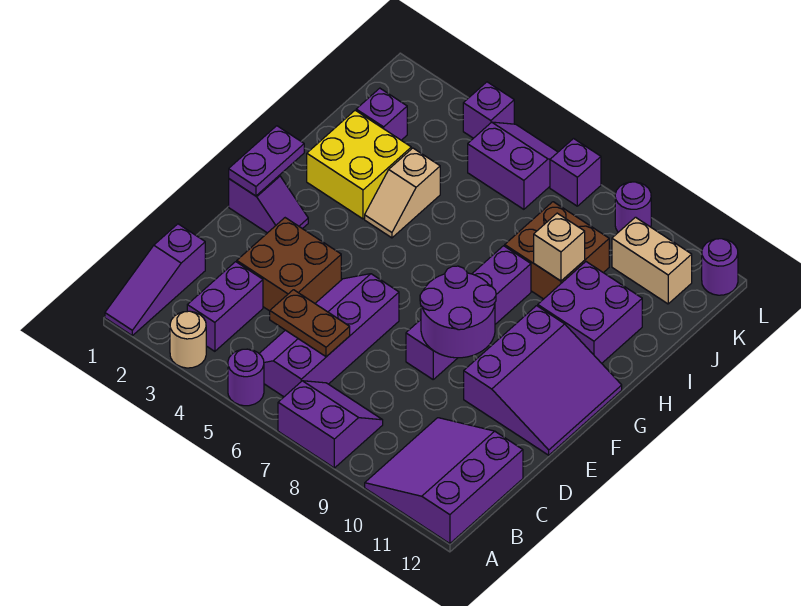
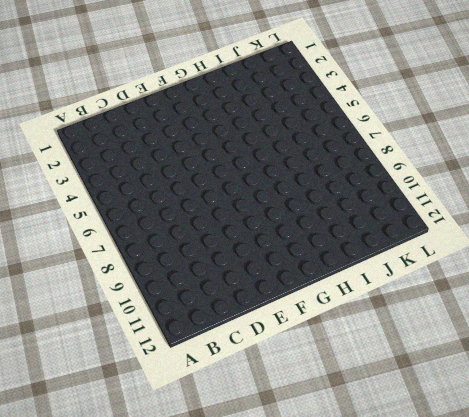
none -> purple slope A1:C1 level 1 top C
none -> tan round brick A3 level 1
none -> purple round brick A5 level 1

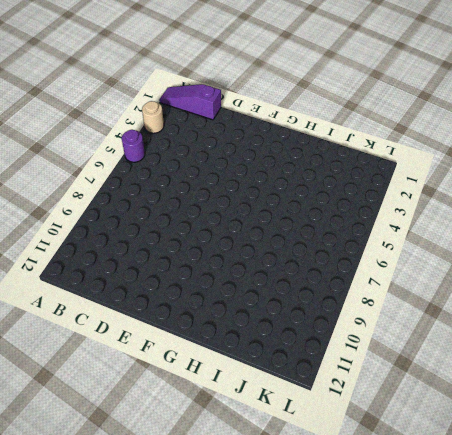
none -> purple slope A7:B8 level 1 top A
none -> purple slope A10:C12 level 1 top 12
none -> purple brick B3:C3 level 1

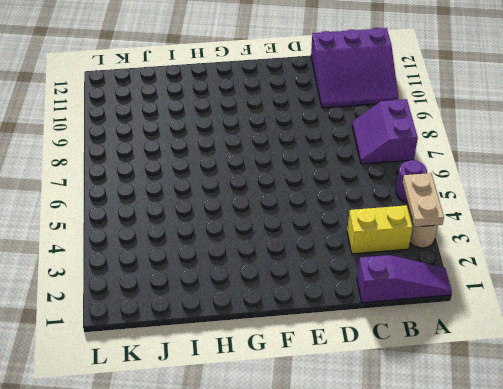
tan plate A3:A4 level 2 -> none
yellow brick B3:C3 level 1 -> purple brick B3:C3 level 1
none -> purple slope B5:E6 level 1 top 6
none -> brown brick D3:E4 level 1
none -> purple brick E8:H8 level 1

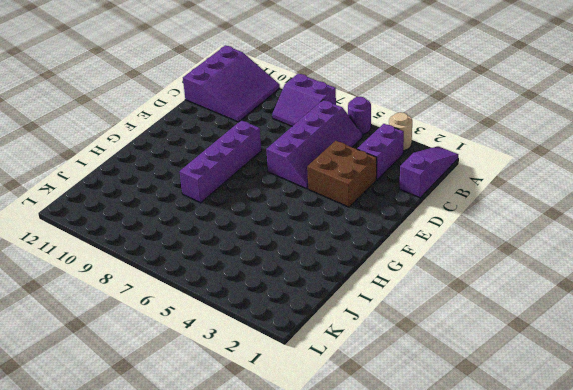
none -> purple slope E10:G12 level 1 top 10
none -> purple slope F1:F2 level 1 top 1
none -> yellow brick H2:I3 level 1

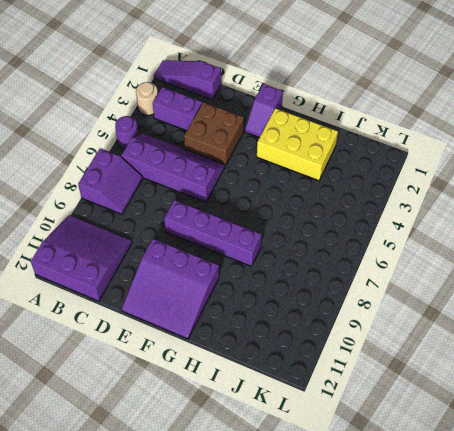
yellow brick G2:I3 level 1 -> yellow brick H2:I3 level 1
none -> tan slope H4:I4 level 1 top I
none -> purple brick H10:I11 level 1
none -> brown brick I8:J9 level 1

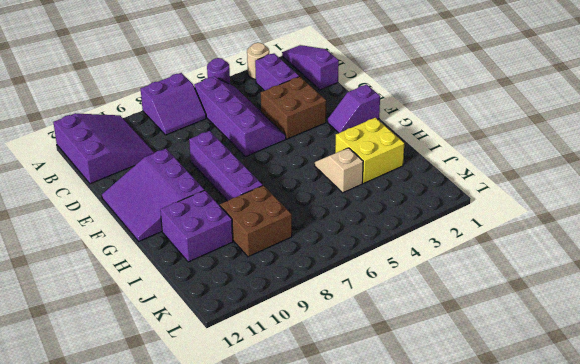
none -> purple brick J2 level 1
none -> purple slope K5:L6 level 1 top K
none -> tan brick K10:K11 level 1

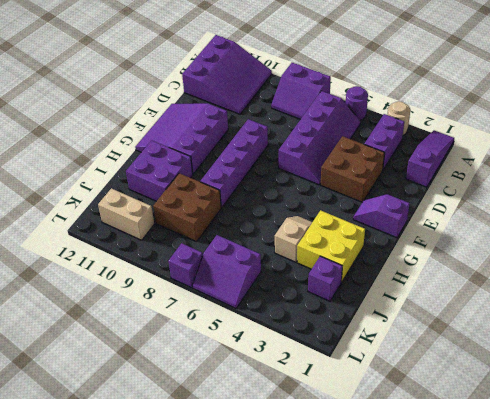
none -> purple brick L4 level 1
none -> purple round brick L9 level 1
none -> purple round brick L12 level 1

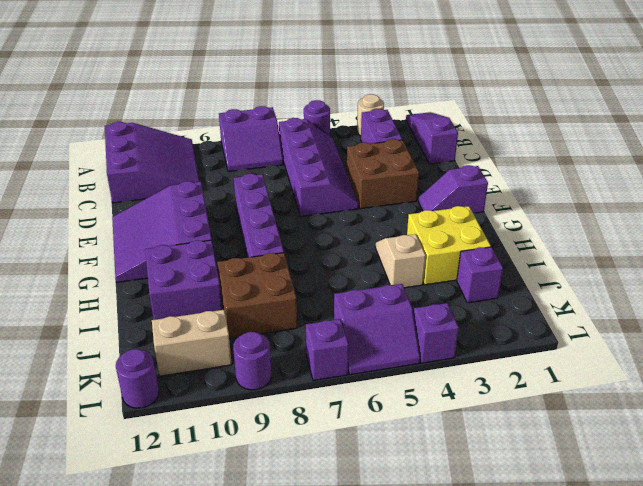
none -> brown plate C5:C6 level 2
none -> purple round brick E8:F9 level 2
none -> purple plate F1:G1 level 2

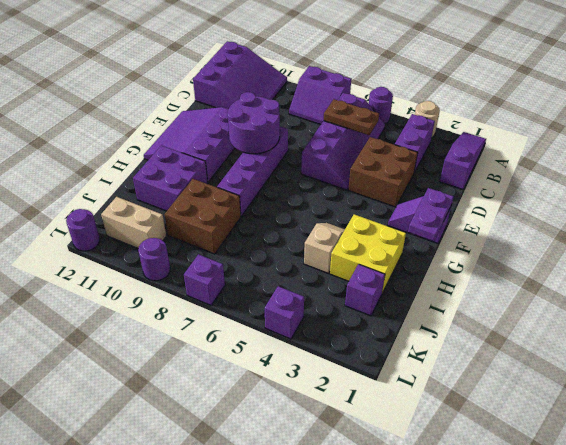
none -> purple slope K5:L6 level 1 top K
none -> tan brick I9 level 2

